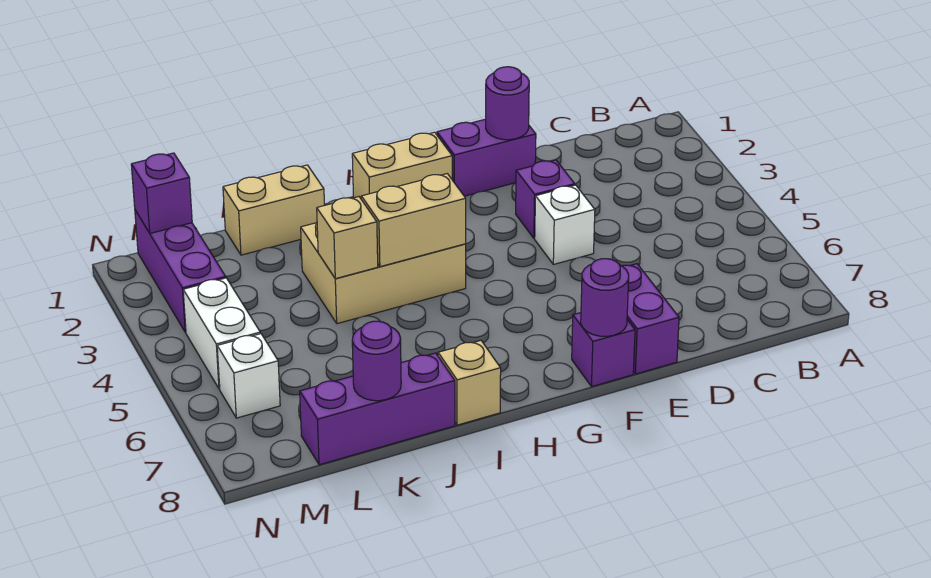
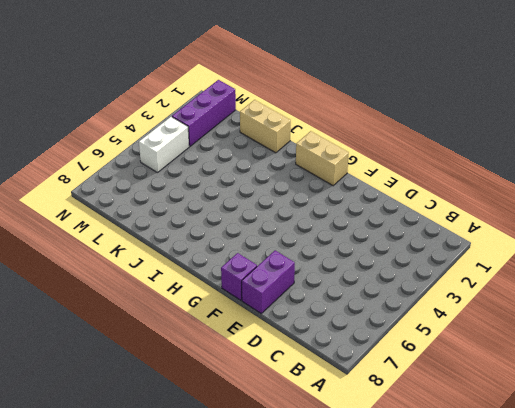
none -> purple brick E1:F1 level 1
none -> purple brick E3 level 1
none -> white brick E4 level 1

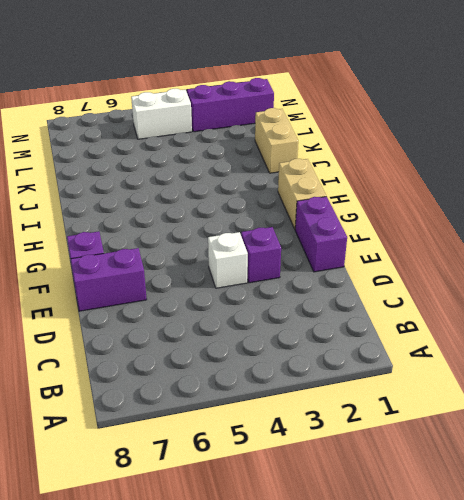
none -> tan brick H3:J4 level 1
none -> tan brick I8 level 1
none -> purple brick J8:L8 level 1

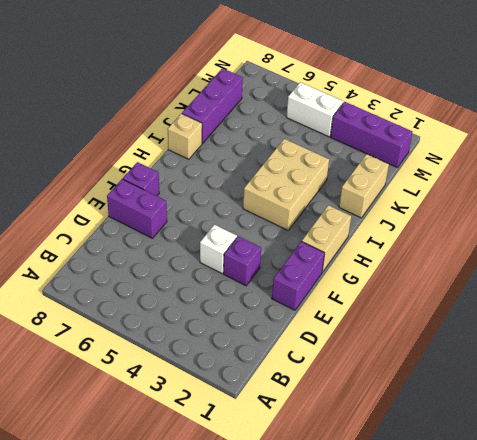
none -> white brick M6 level 1
none -> purple round brick E1 level 2
none -> purple round brick F8 level 2

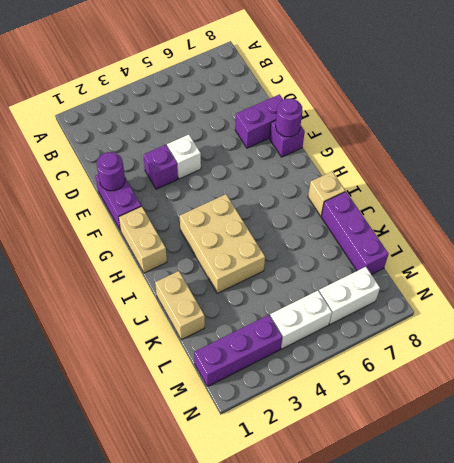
white brick M6:M7 level 1 -> white brick M6 level 1
none -> tan brick H4:I4 level 2
none -> tan brick J4 level 2
none -> purple round brick K8 level 2

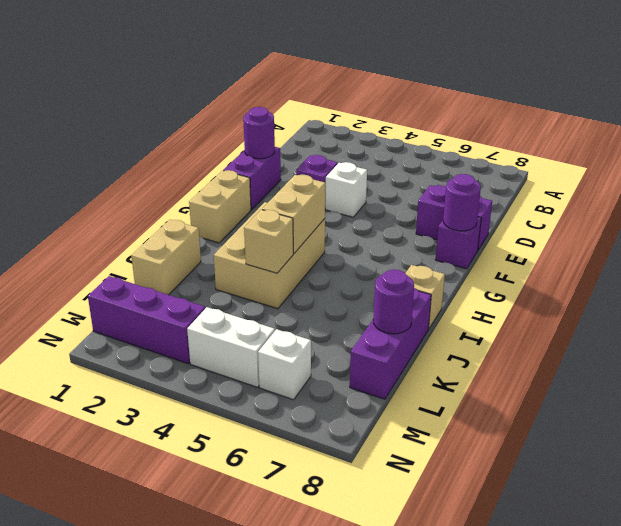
none -> purple brick M1 level 2

